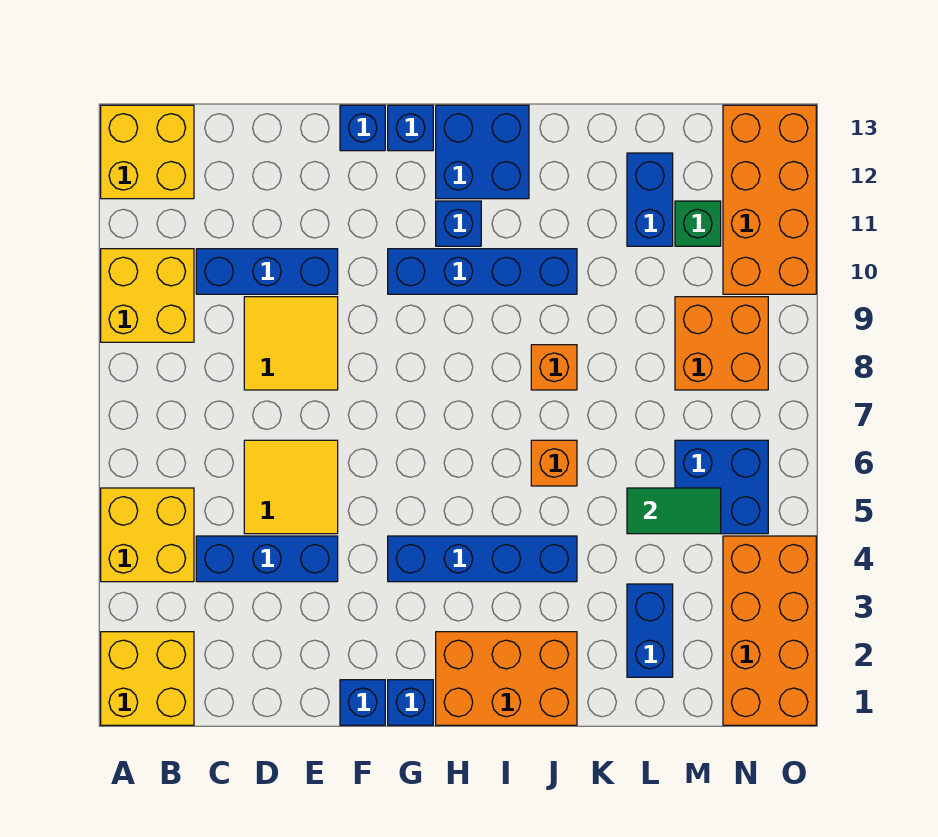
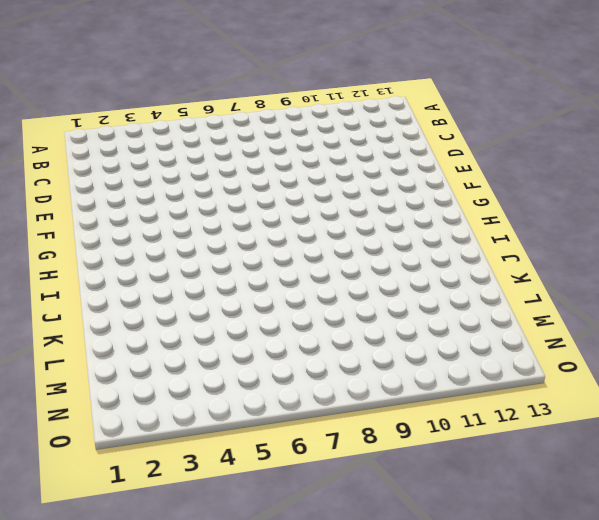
none -> yellow brick A1:B2 level 1
none -> yellow brick A4:B5 level 1
none -> yellow brick A9:B10 level 1

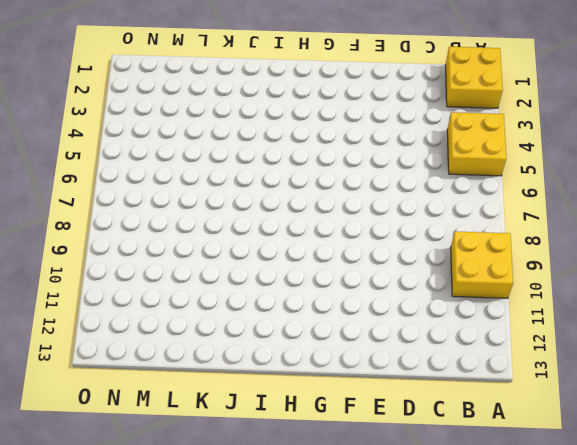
none -> yellow brick A12:B13 level 1
none -> blue brick C4:E4 level 1
none -> blue brick C10:E10 level 1

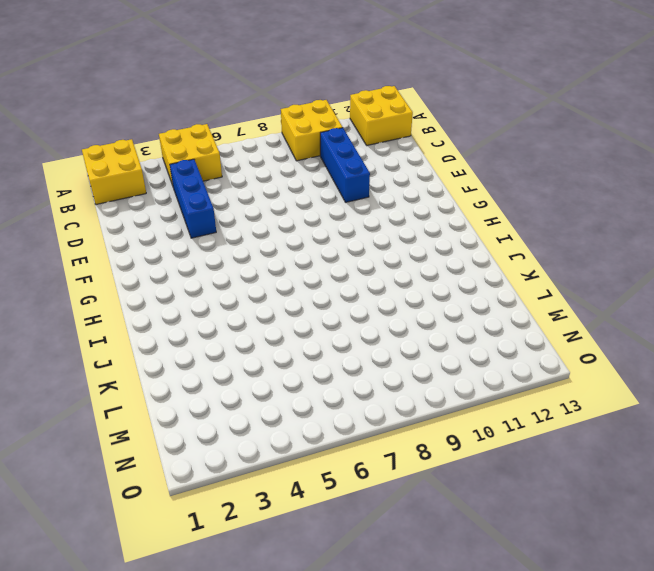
none -> yellow tile D5:E6 level 1
none -> yellow tile D8:E9 level 1
none -> blue brick F1 level 1

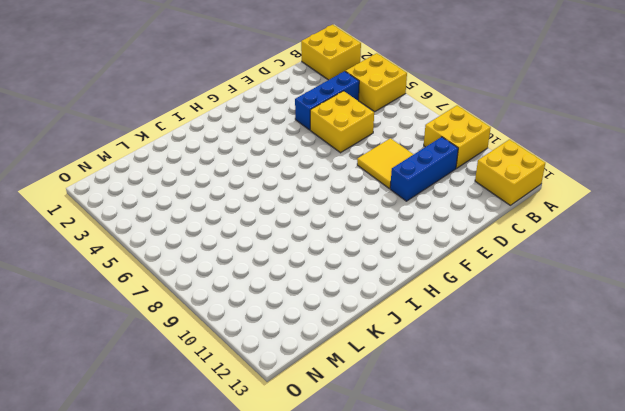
yellow brick D5:E6 level 1 -> yellow tile D5:E6 level 1
none -> blue brick F1 level 1
none -> blue brick F13 level 1
none -> blue brick G1 level 1

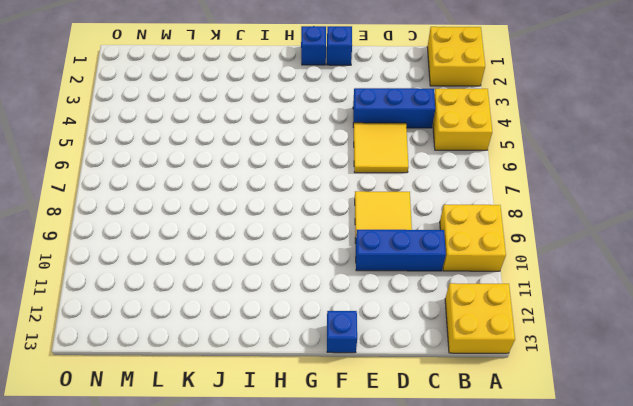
none -> blue brick G4:J4 level 1
none -> blue brick G10:J10 level 1
none -> blue brick G13 level 1

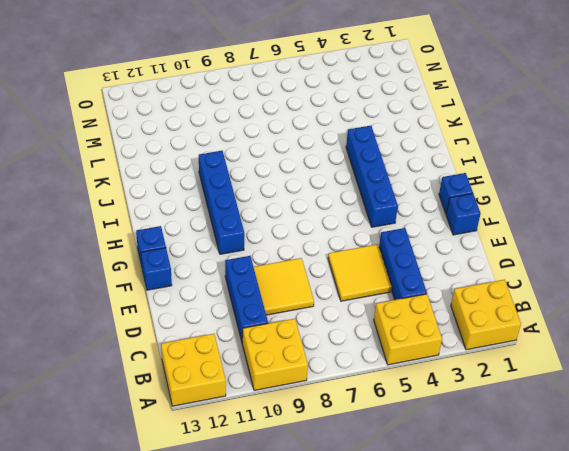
none -> orange brick H1:J2 level 1
none -> blue brick H11 level 1
none -> blue brick H12:I13 level 1

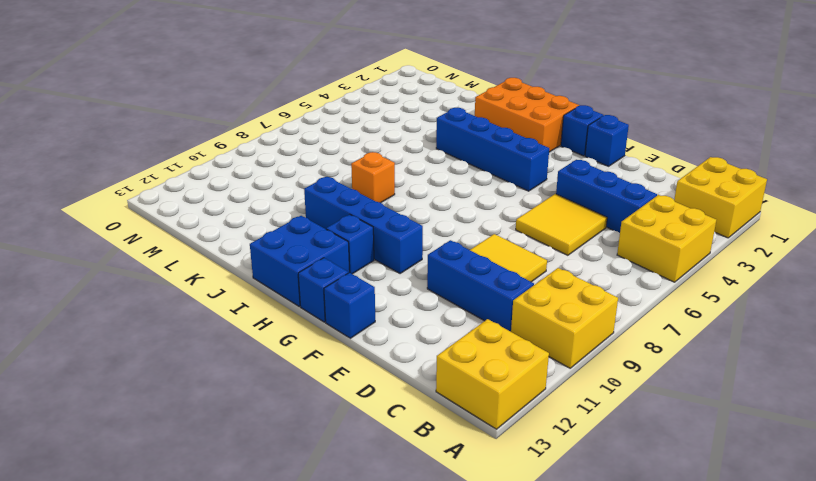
none -> orange brick J6 level 1
none -> blue brick L2:L3 level 1
none -> blue brick L11:L12 level 1

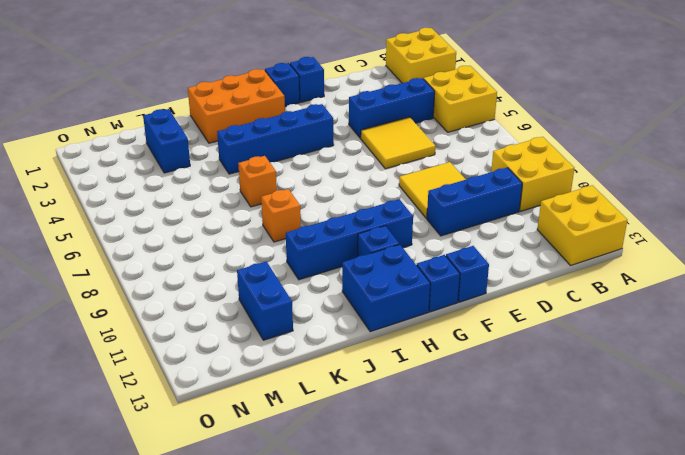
none -> blue brick M5:N6 level 1
none -> orange brick M8:N9 level 1
none -> green brick M11 level 1

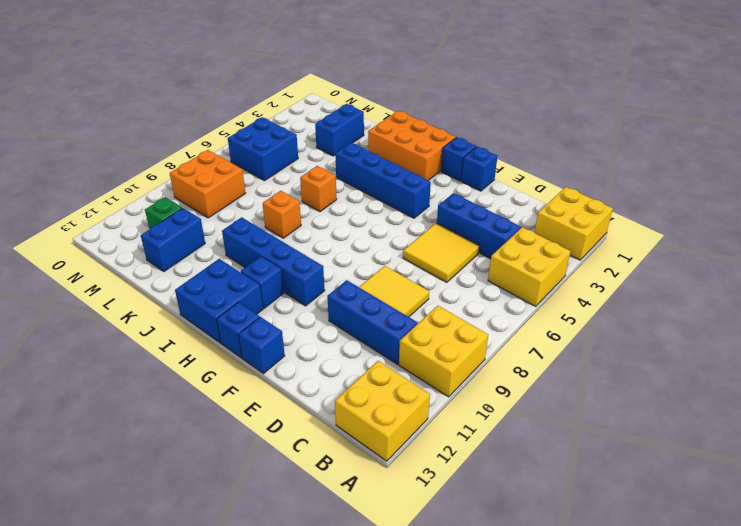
none -> orange brick N1:O4 level 1
none -> orange brick N10:O13 level 1
none -> green tile L5:M5 level 2

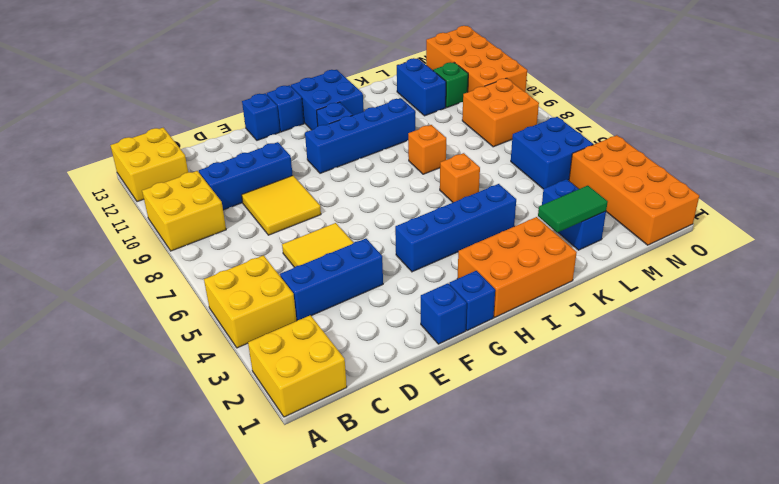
green tile K2:L2 level 2 -> green tile L5:M5 level 2

